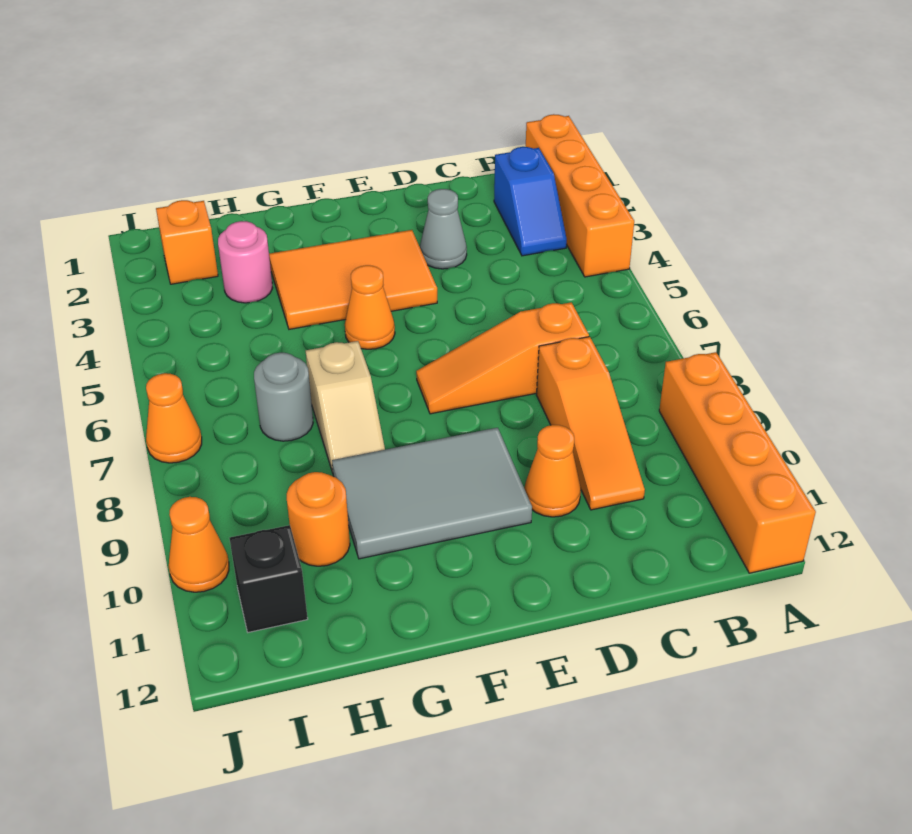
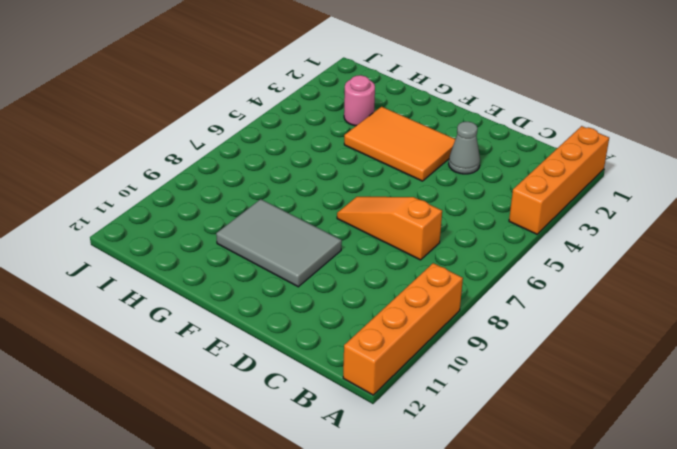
none -> blue slope B2:B3 level 1 top 2
none -> orange slope C8:C10 level 1 top 8
none -> orange cone D10 level 1

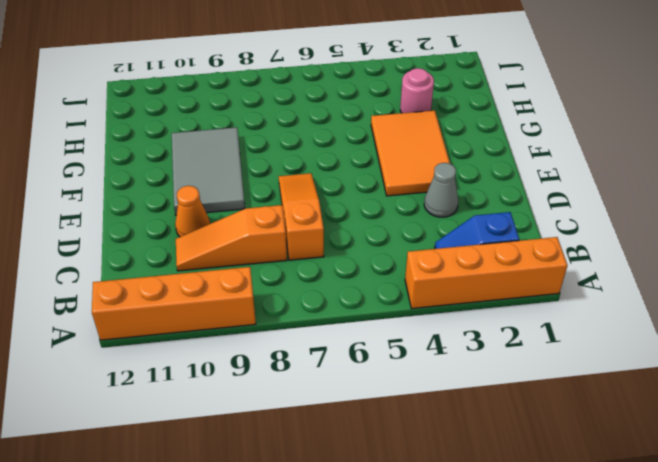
none -> orange cone F5 level 1
none -> tan slope G7:G8 level 1 top 7
none -> grey round brick H7 level 1

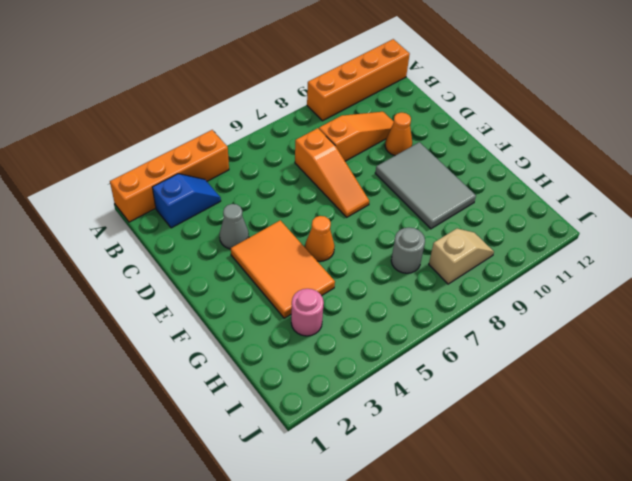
tan slope I8:I9 level 1 top 8 -> tan slope G7:G8 level 1 top 7
none -> orange round brick H10 level 1
none -> orange brick I2 level 1
none -> black brick I11 level 1

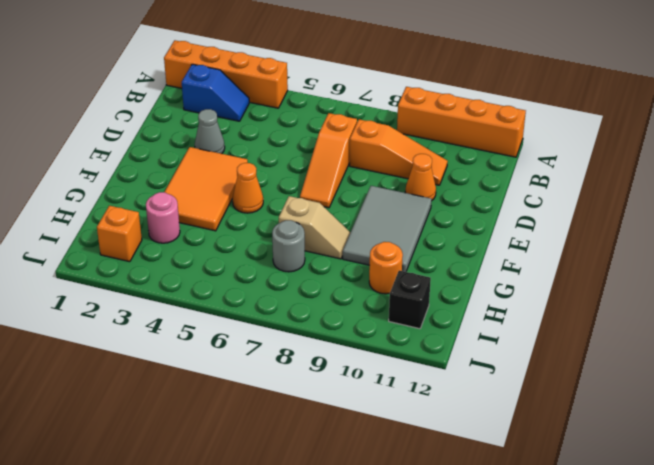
none -> orange cone J7 level 1
none -> orange cone J10 level 1

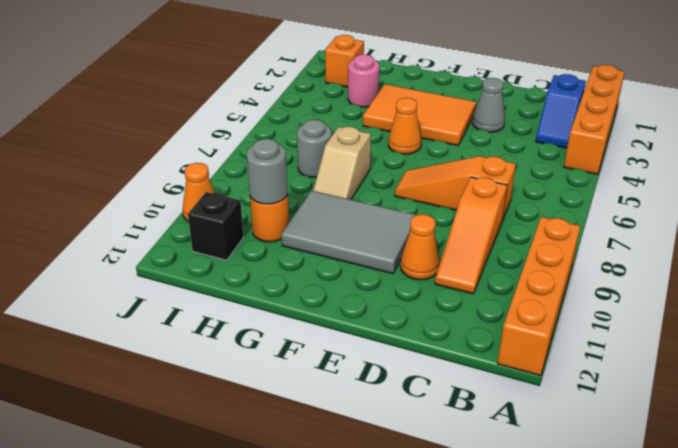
grey round brick H10 level 2 -> none
none -> orange cone J7 level 1

